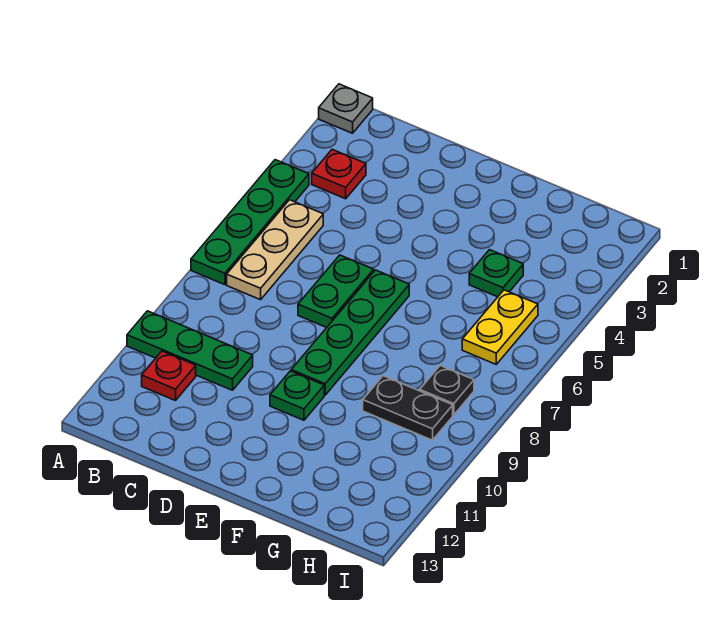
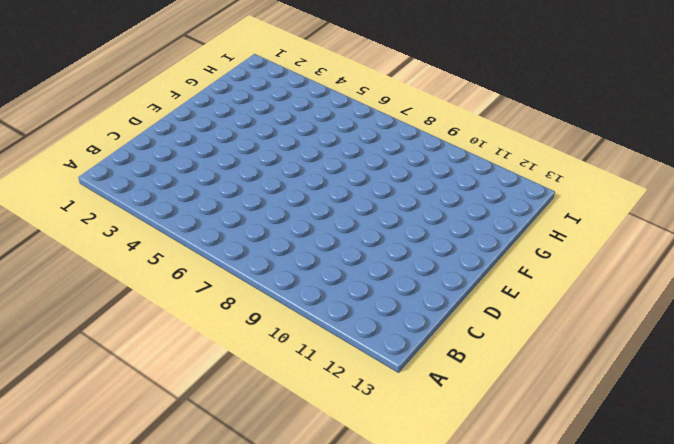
none -> grey plate A1 level 1
none -> green plate A4:A7 level 1
none -> green plate A10:C10 level 1

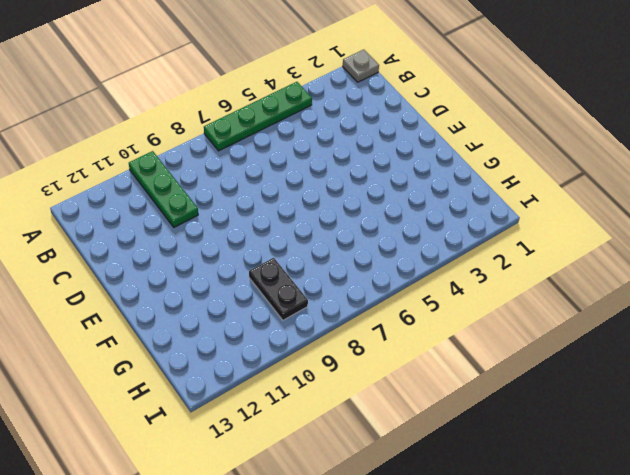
none -> red plate B3 level 1
none -> tan plate B5:B7 level 1
none -> red plate B11 level 1

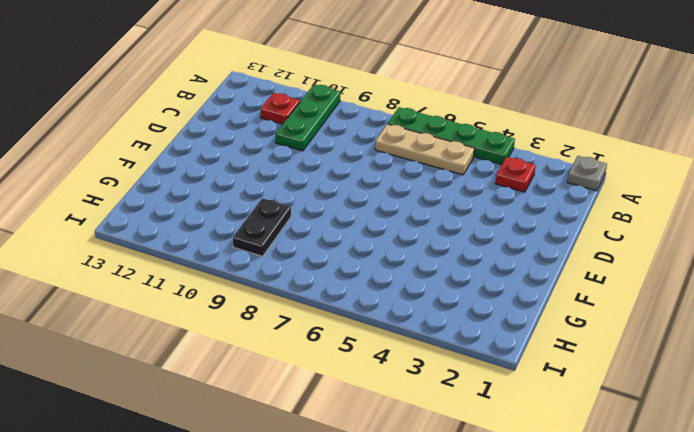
none -> green plate D6:D7 level 1
none -> green plate E6:E9 level 1
none -> green plate E10 level 1

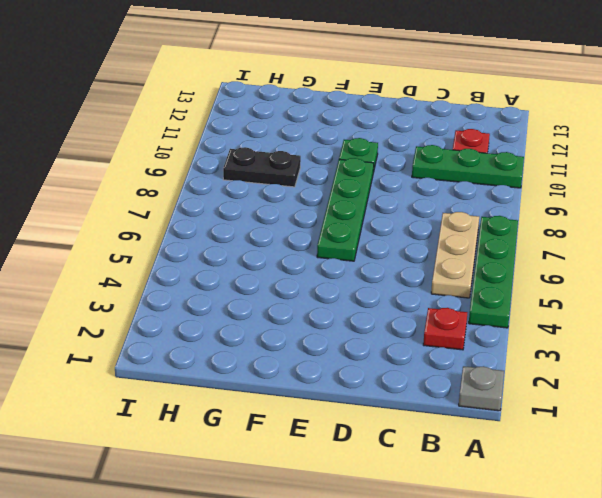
none -> green plate D6:D7 level 1
none -> green plate G4 level 1
none -> yellow plate H5:H6 level 1

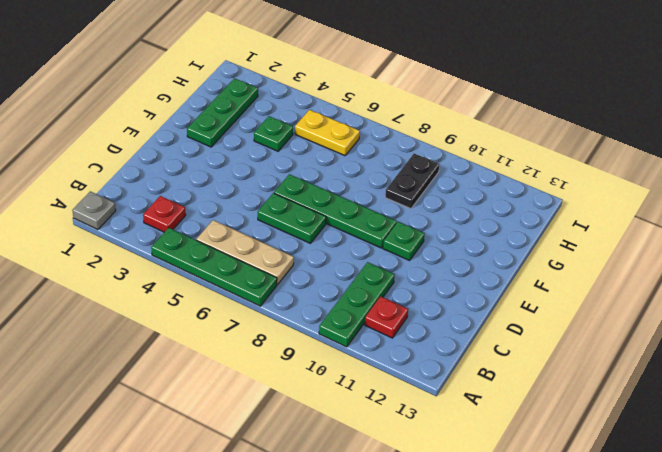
green plate F2:H2 level 1 -> none
none -> black plate H8 level 1

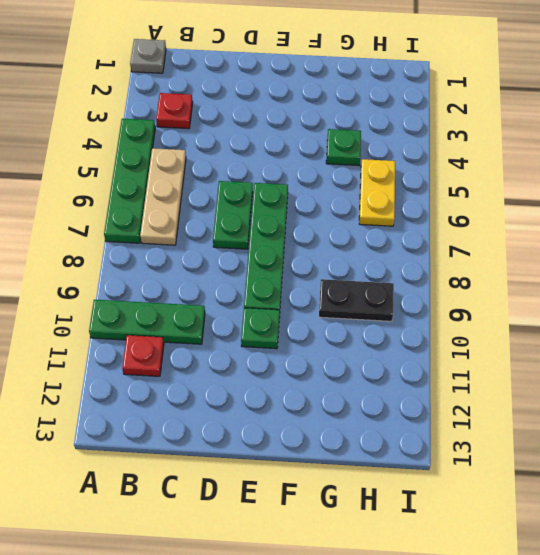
none -> black plate H8 level 1

